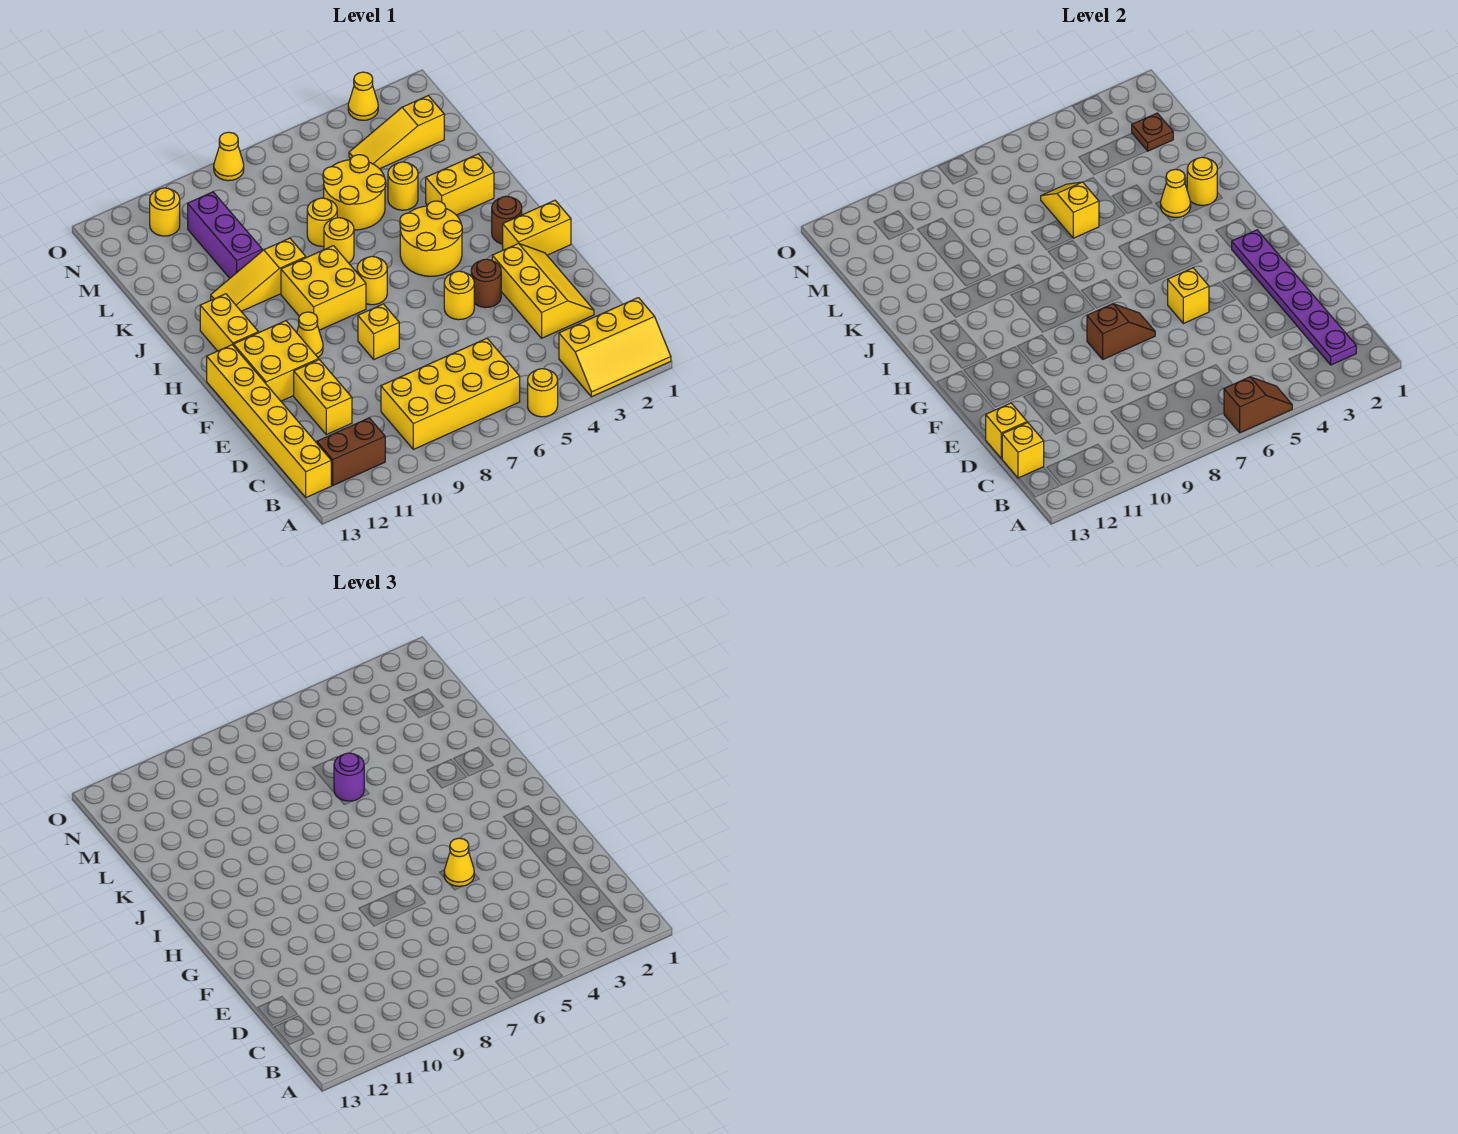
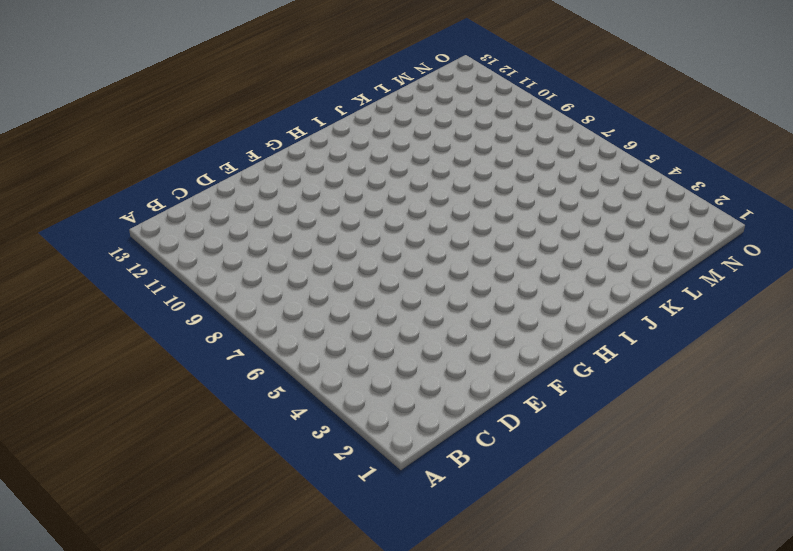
none -> yellow slope A1:B3 level 1 top B
none -> yellow round brick A5 level 1
none -> yellow brick B6:C9 level 1
none -> brown brick B11:B12 level 1

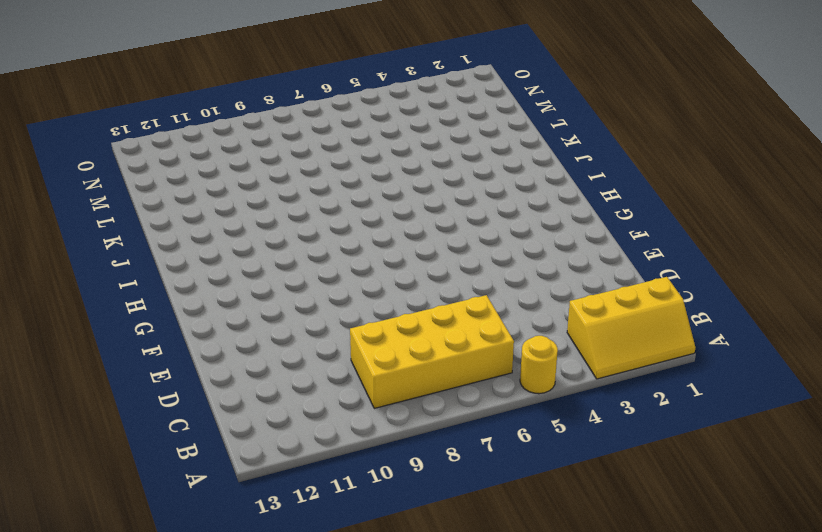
none -> brown brick B11:B12 level 1
none -> yellow brick B13:G13 level 1
none -> yellow slope D2:F3 level 1 top 3
none -> yellow brick D11:E11 level 1

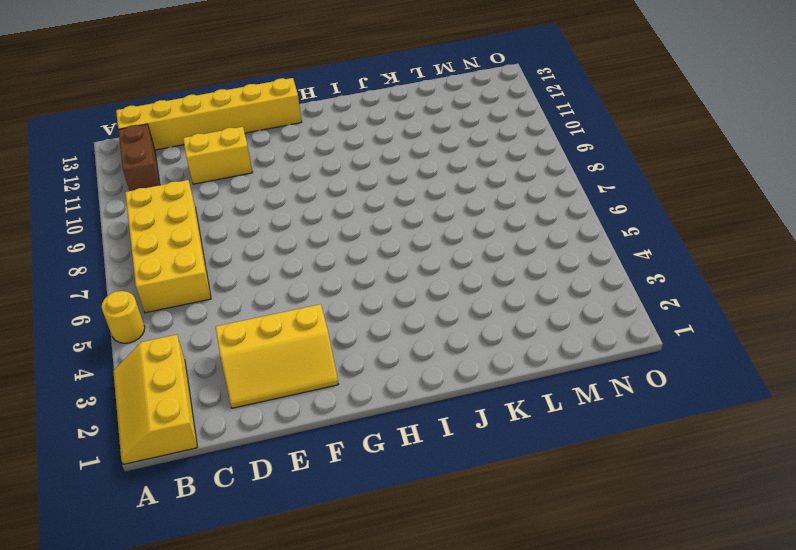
none -> brown round brick F4 level 1
none -> yellow round brick F5 level 1
none -> yellow brick F8 level 1
none -> yellow brick F11:G12 level 1

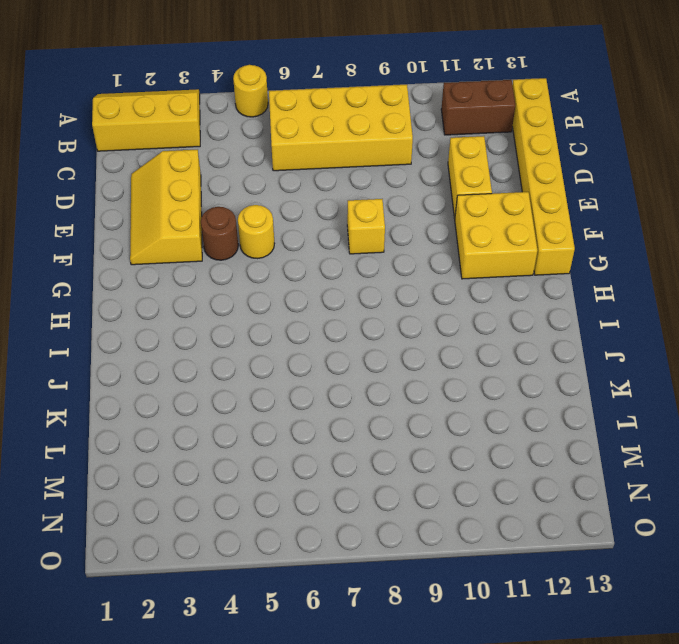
none -> yellow brick G1:G2 level 1
none -> yellow cone G10 level 1
none -> brown round brick H2 level 1
none -> yellow round brick H4:I5 level 1

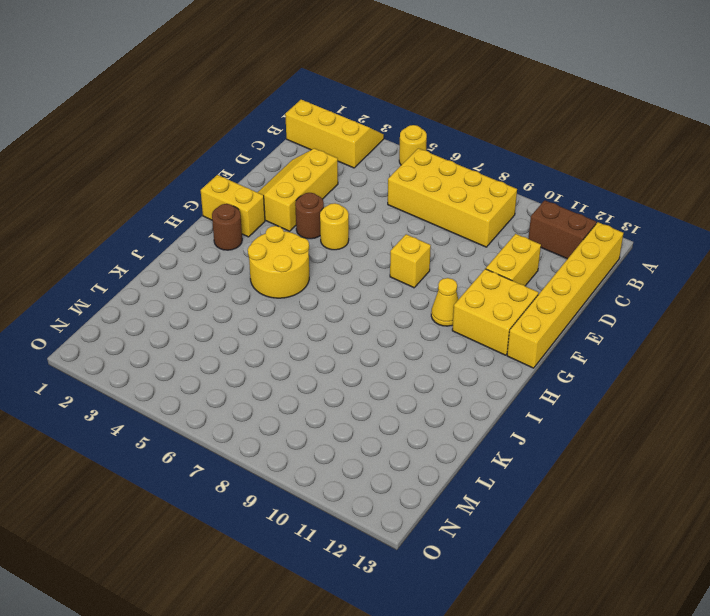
none -> yellow round brick H7 level 1
none -> yellow brick H8:I9 level 1
none -> yellow brick H12:I12 level 1
none -> yellow brick J2:J3 level 1

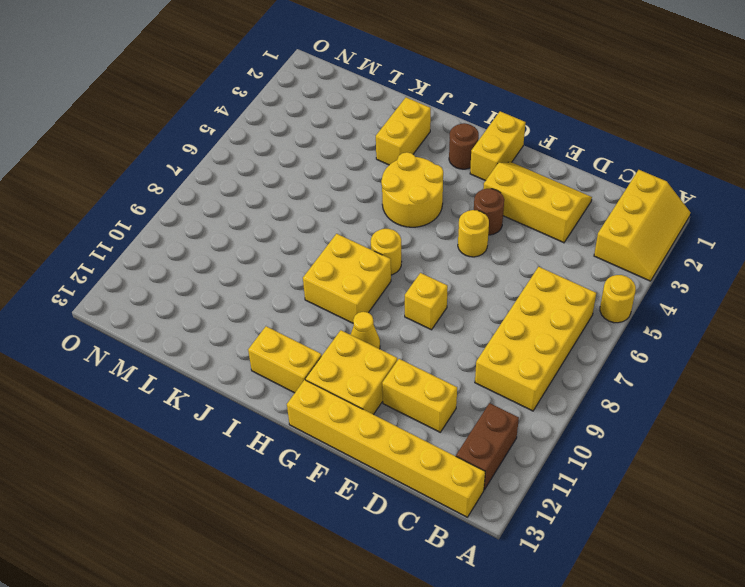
none -> yellow round brick J7 level 1
none -> yellow slope J9:J11 level 1 top 9
none -> yellow round brick K4 level 1
none -> yellow round brick K5:L6 level 1

